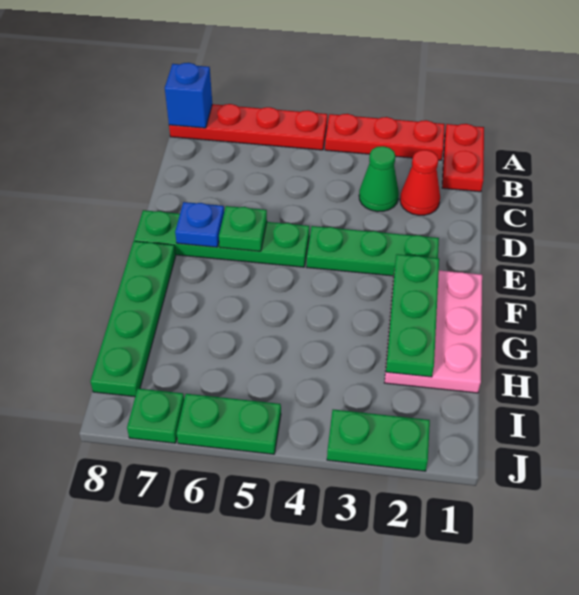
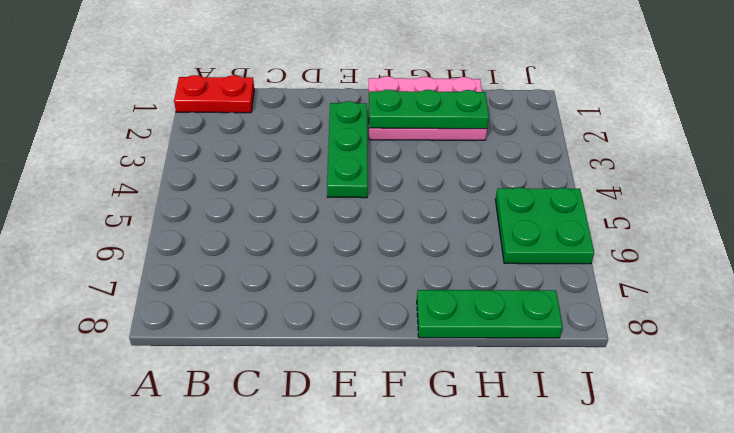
green plate G8:I8 level 1 -> green plate F8:I8 level 1
green plate I5:J6 level 1 -> green plate J5:J6 level 1
none -> red plate A2:A4 level 1
none -> red plate A5:A8 level 1
none -> red cone C2 level 1

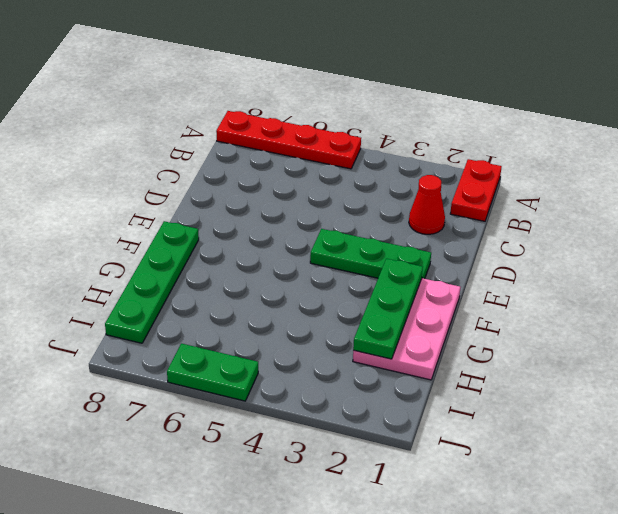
none -> red plate A2:A4 level 1
none -> green cone C3 level 1
none -> green plate E5:E8 level 1

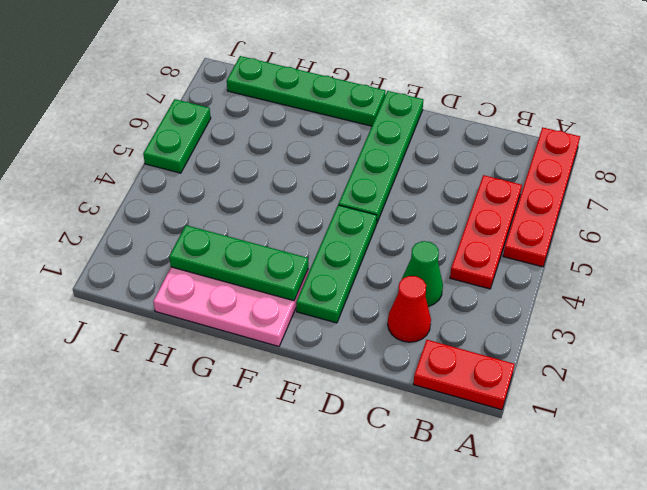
red plate B4:B6 level 1 -> red plate A2:A4 level 1
none -> green plate J2:J3 level 1
none -> green plate J7 level 1
none -> blue brick A8 level 2

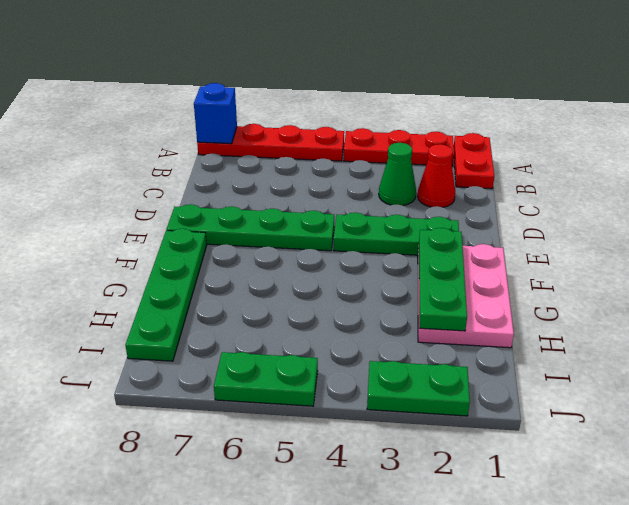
none -> green plate J7 level 1
none -> green plate E6 level 2
none -> blue plate E7 level 2

